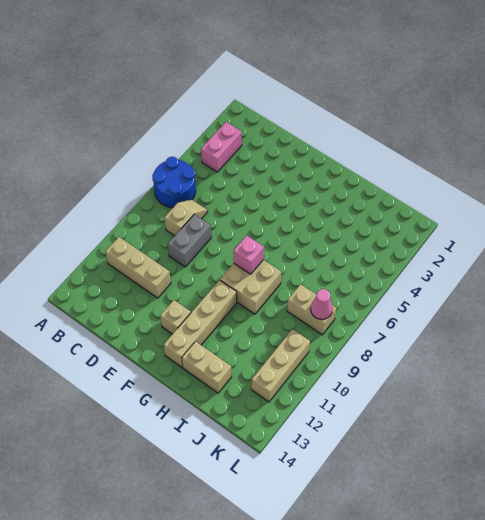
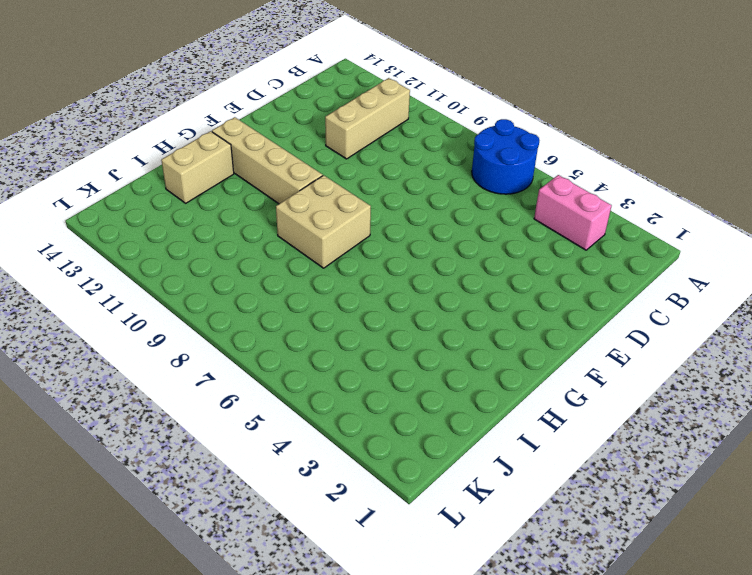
none -> tan slope C7:C8 level 1 top 8
none -> grey brick D8:D9 level 1
none -> tan brick F12 level 1

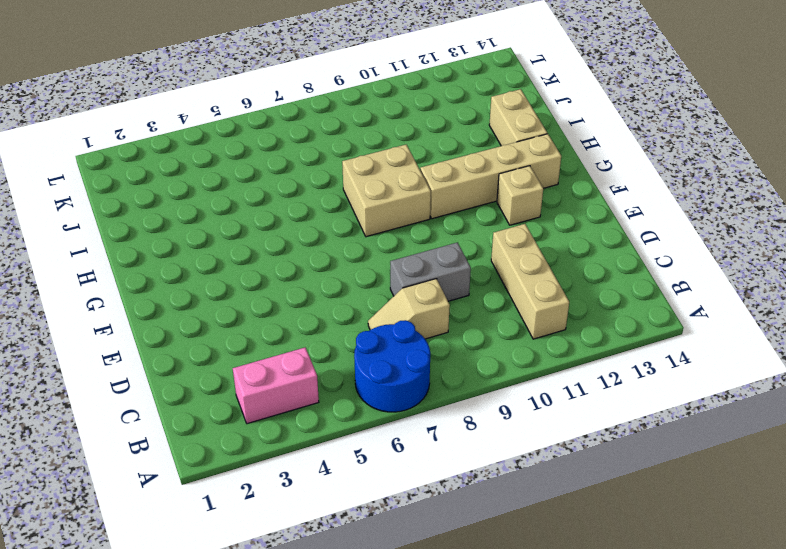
none -> tan brick J8:K8 level 1
none -> tan brick K10:K12 level 1
none -> pink brick G8 level 2

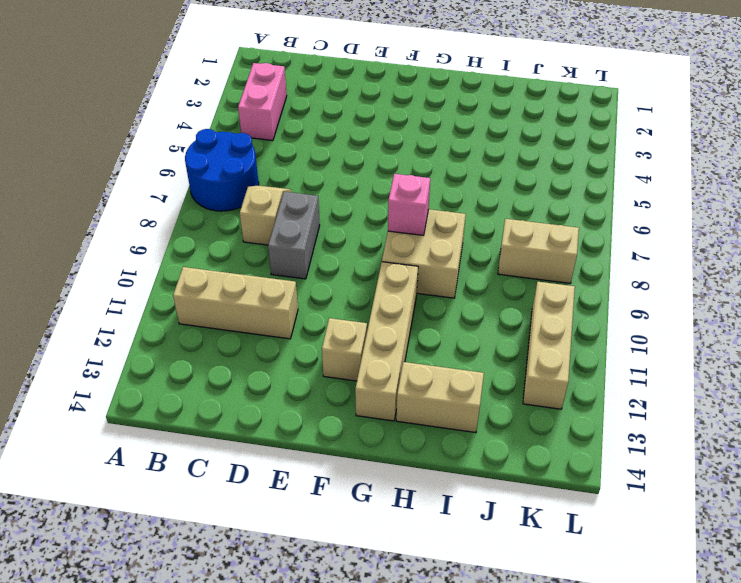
none -> pink cone K8 level 2

